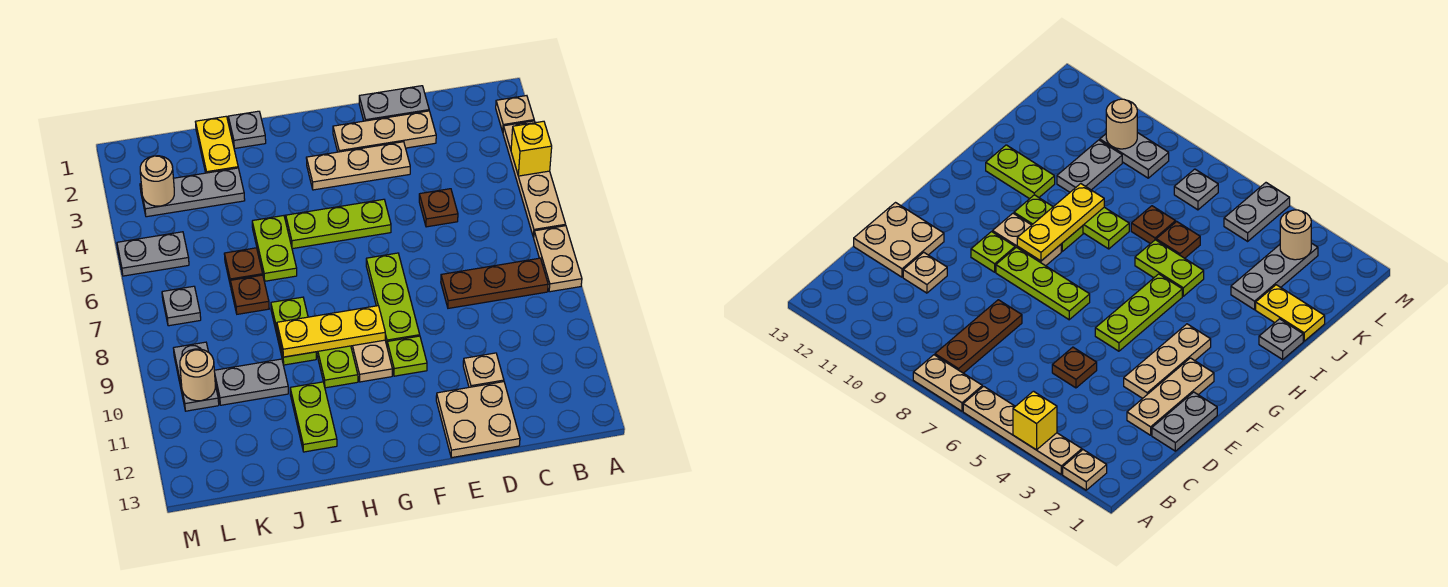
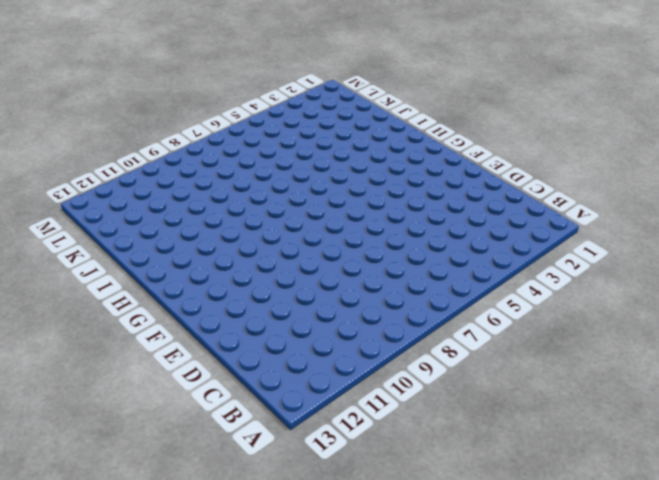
none -> tan plate A2 level 1
none -> tan plate A3:A6 level 1
none -> tan plate A7:A8 level 1
none -> brown plate B8:D8 level 1

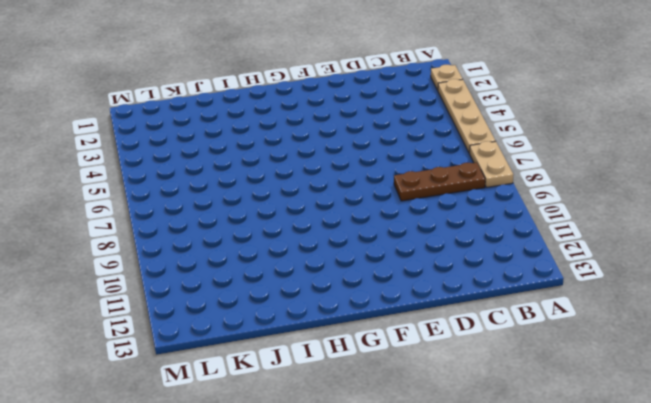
none -> grey plate D1:E1 level 1
none -> tan plate D2:F2 level 1
none -> brown plate D5 level 1
none -> tan plate D11 level 1

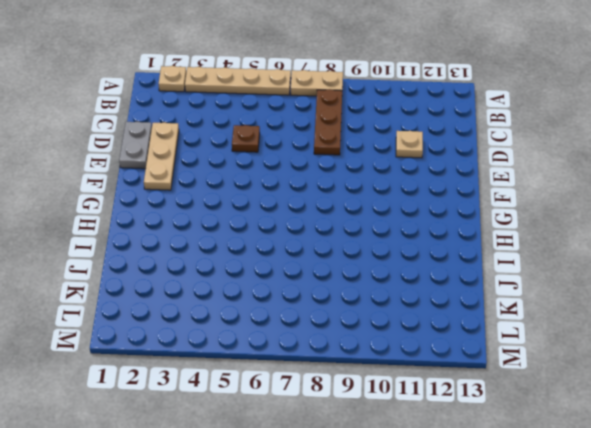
none -> tan plate D12:E13 level 1
none -> tan plate E3:G3 level 1
none -> lime plate F5:H5 level 1
none -> lime plate F7:F9 level 1

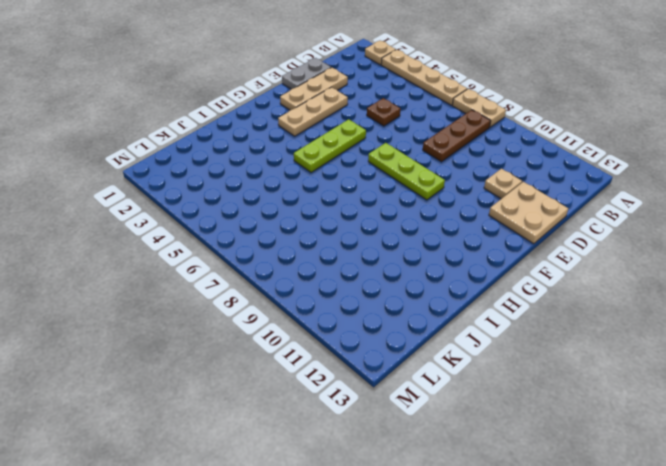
none -> lime plate F10 level 1
none -> tan plate G9:G10 level 1
none -> lime plate H9:H10 level 1
none -> grey plate I1 level 1

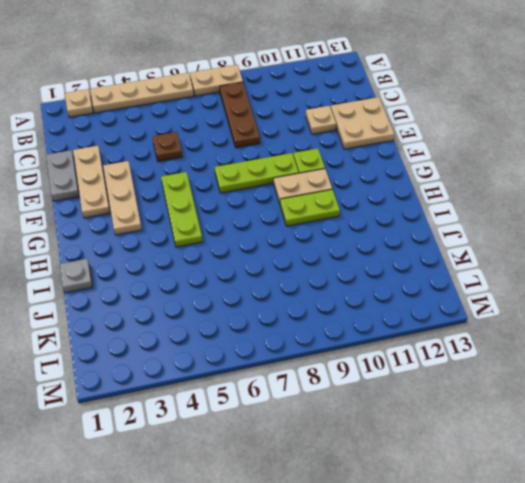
none -> lime plate I5:I6 level 1
none -> lime plate I8:I9 level 1
none -> lime plate I11:I12 level 1
none -> yellow plate J1:J2 level 1

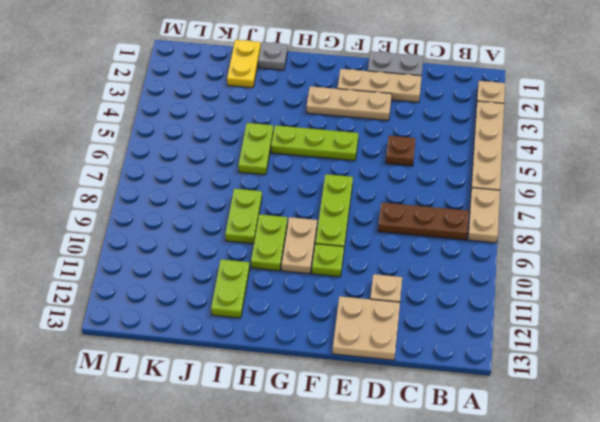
none -> grey plate J3:L3 level 1
none -> brown plate J6 level 1
none -> brown plate J7 level 1
none -> grey plate J10:K10 level 1

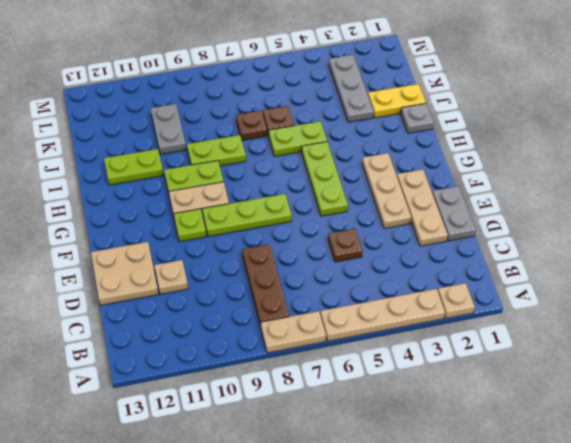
none -> grey plate L5:M5 level 1
none -> grey plate L7 level 1
none -> grey plate L9:L10 level 1
none -> yellow brick A4 level 2

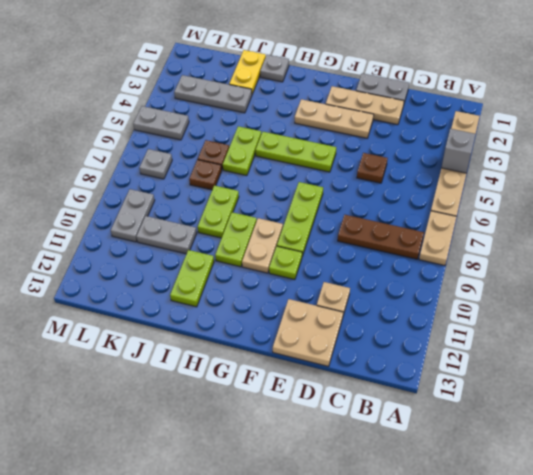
grey brick A4 level 2 -> yellow brick A4 level 2
none -> yellow plate G9:I9 level 2
none -> tan round brick L3 level 2
none -> tan round brick L10 level 2

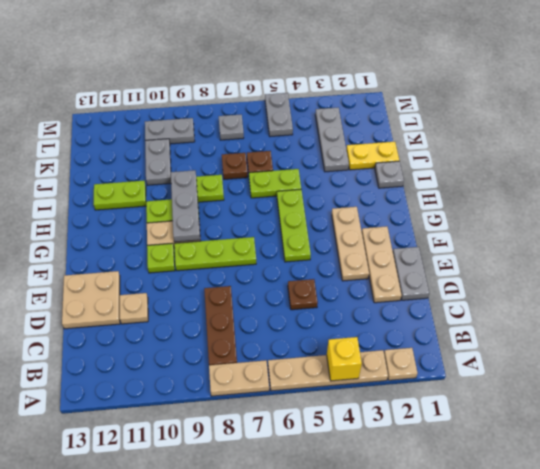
grey plate G9:I9 level 2 -> yellow plate G9:I9 level 2
none -> tan round brick L3 level 2
none -> tan round brick L10 level 2

